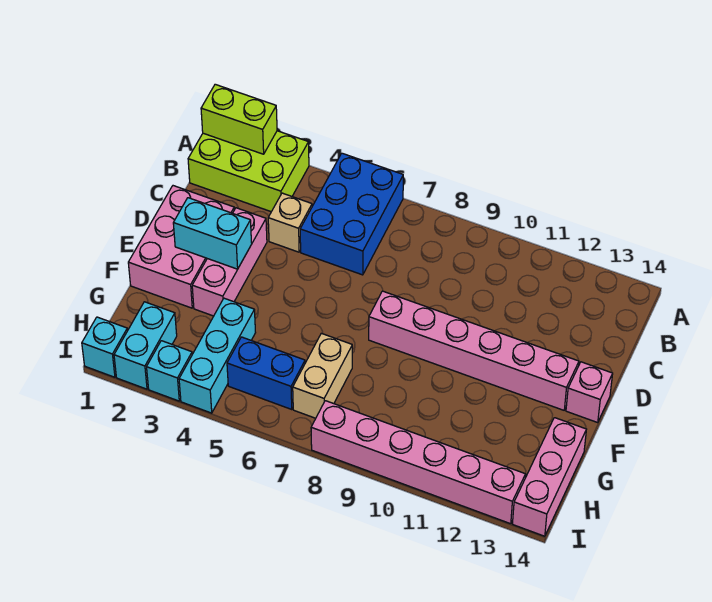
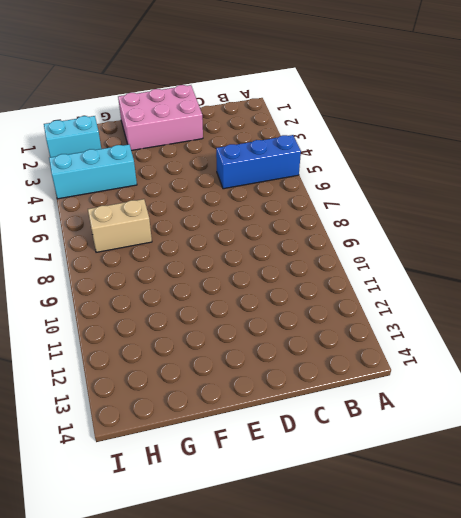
blue brick A5:C5 level 1 -> blue brick A5:C6 level 1
none -> lime brick A1:B3 level 1
none -> tan brick C4 level 1
none -> pink brick D3:F3 level 1

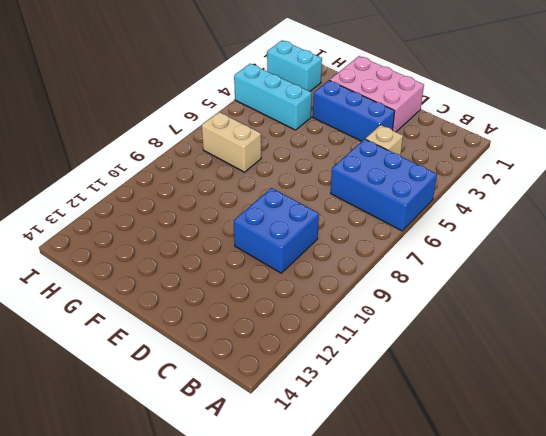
blue brick C9:D10 level 1 -> none
blue brick D3:F3 level 1 -> pink brick D3:F3 level 1
none -> lime brick A1:B3 level 1
none -> pink brick E8:E13 level 1
none -> pink brick E14 level 1

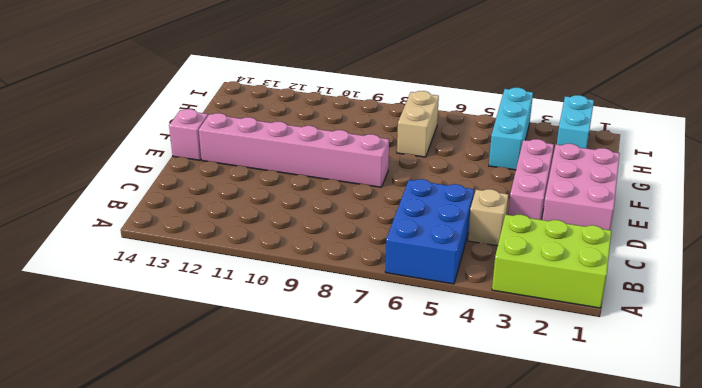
none -> pink brick G14:I14 level 1
none -> blue brick H5:H6 level 1
none -> cyan brick I1 level 1

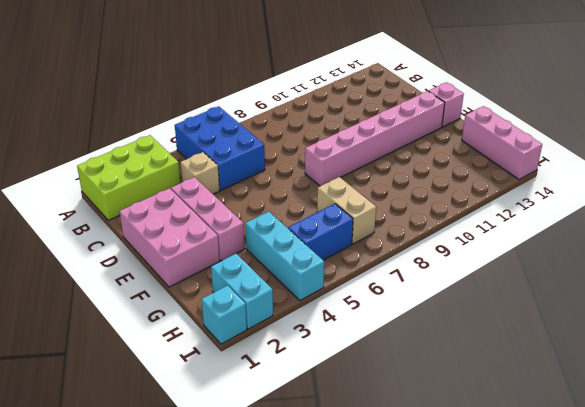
none -> cyan brick I3 level 1
none -> pink brick I8:I13 level 1
none -> lime brick A1:A2 level 2

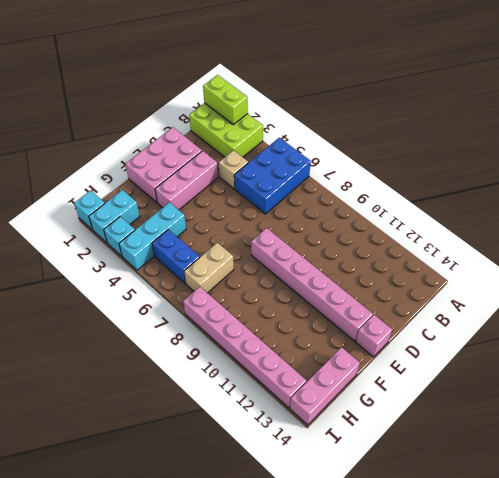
none -> cyan brick E2:E3 level 2

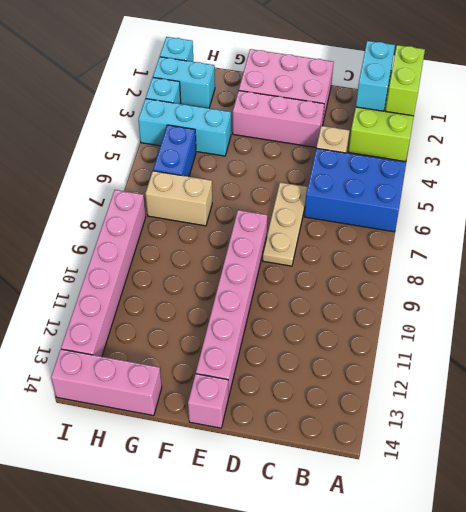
cyan brick B1:B2 level 2 -> cyan brick E2:E3 level 2
tan plate D6:D8 level 1 -> none

